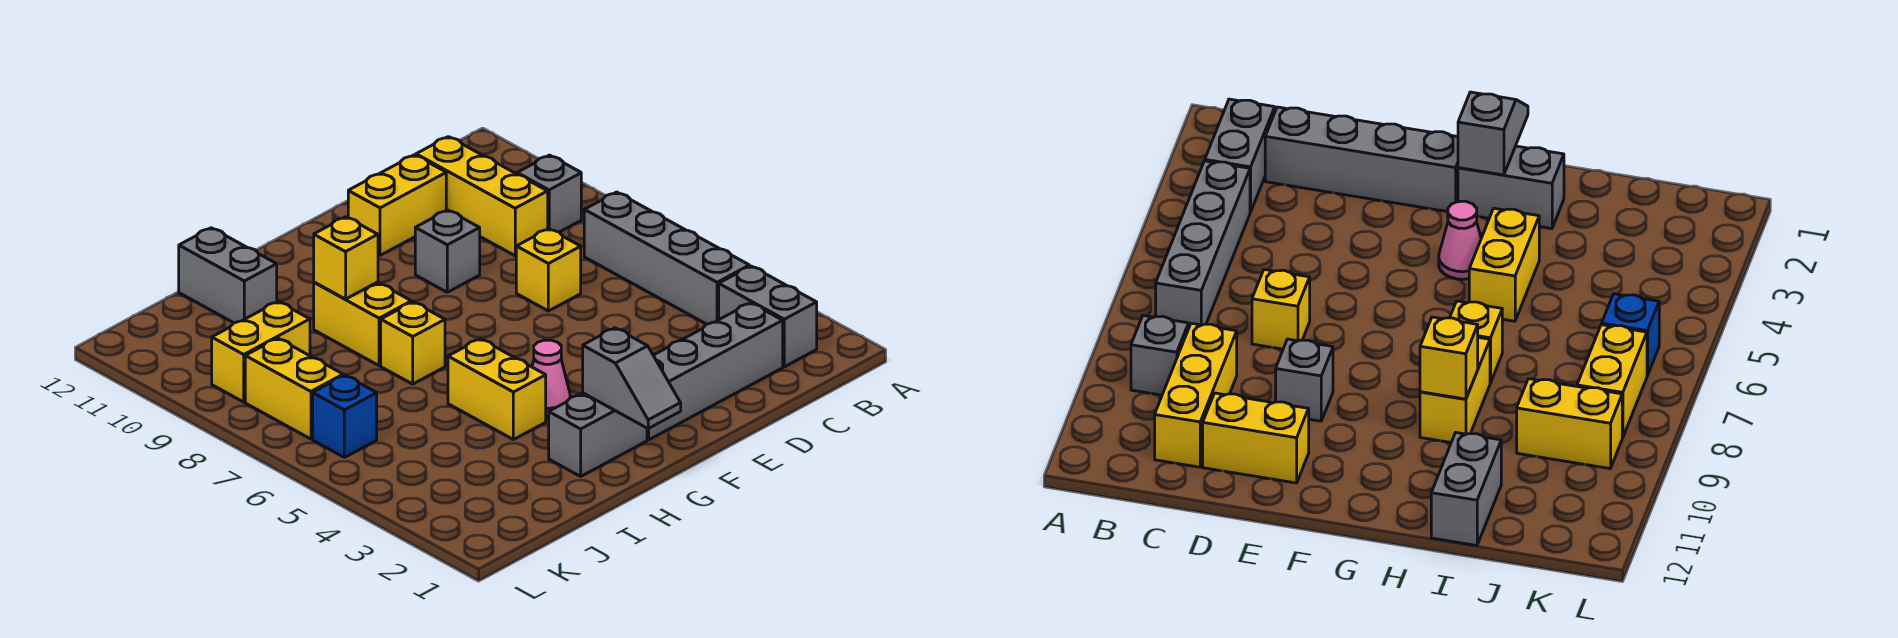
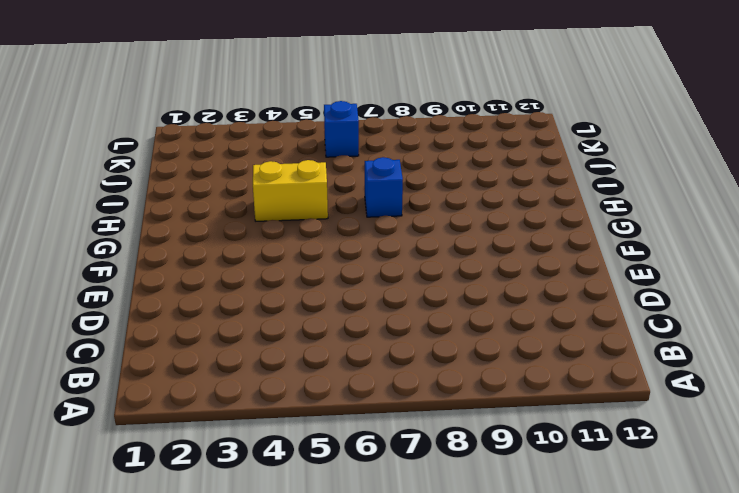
blue brick H7 level 1 -> yellow brick H7 level 1
none -> grey brick B2:B3 level 1
none -> grey brick B4:B7 level 1
none -> grey brick B9 level 1

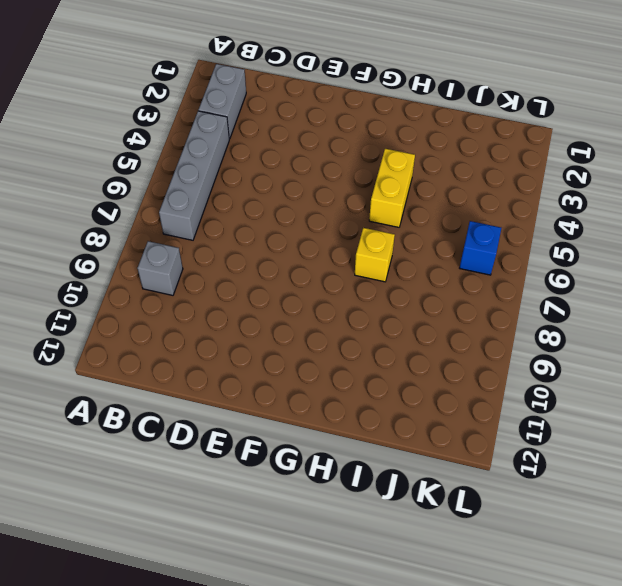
none -> grey brick C2:F2 level 1
none -> yellow brick C9:C11 level 1
none -> yellow brick D7 level 1

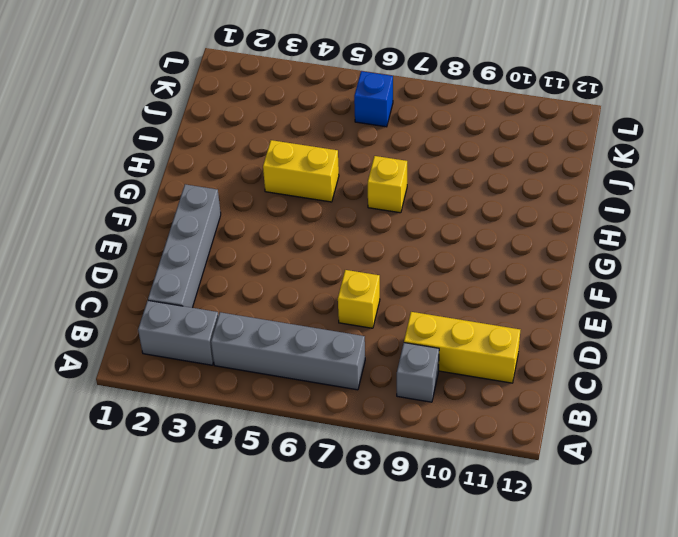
none -> yellow brick D11:E11 level 1
none -> grey brick E9 level 1
none -> grey brick G2:H2 level 1

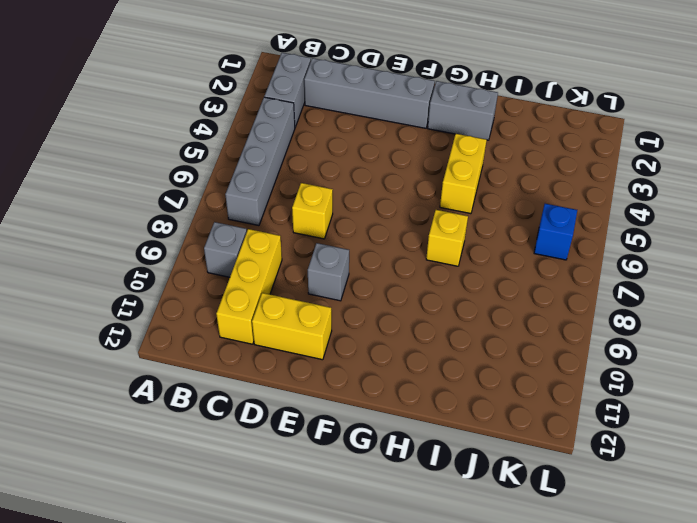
none -> pink cone G4 level 1
none -> yellow brick H8:H9 level 1
none -> grey brick I11:I12 level 1

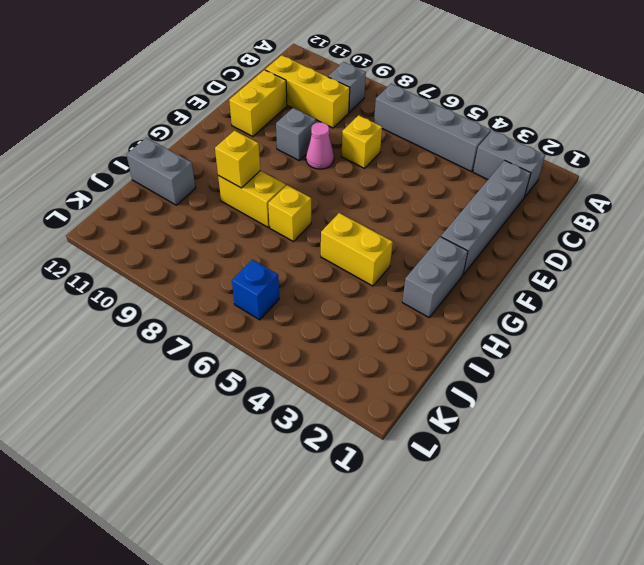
pink cone E8 level 1 -> pink cone G4 level 1
none -> yellow brick J9:K9 level 1
none -> yellow brick K7:K8 level 1
none -> grey slope G1:G2 level 2 top 2

